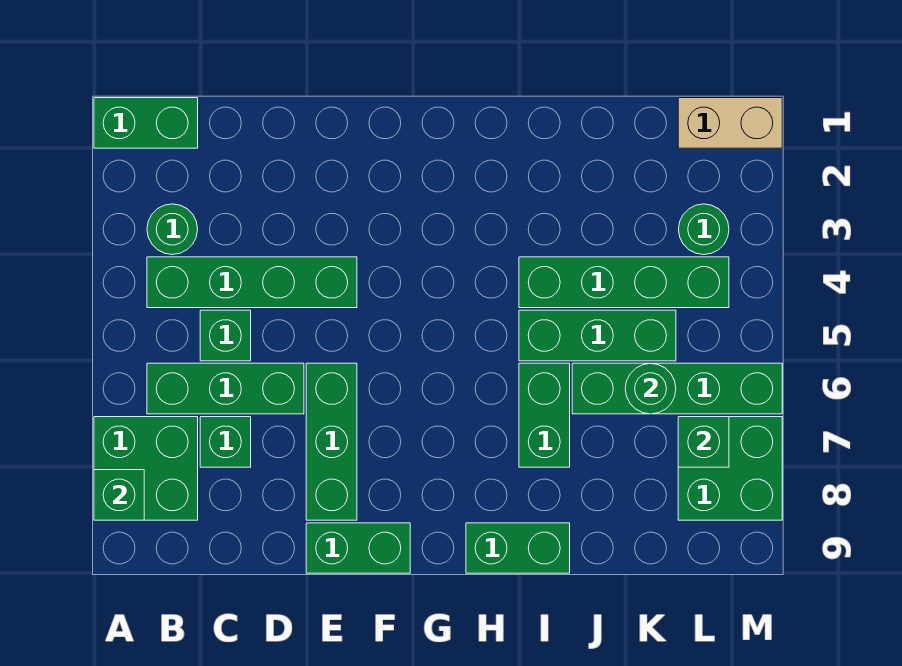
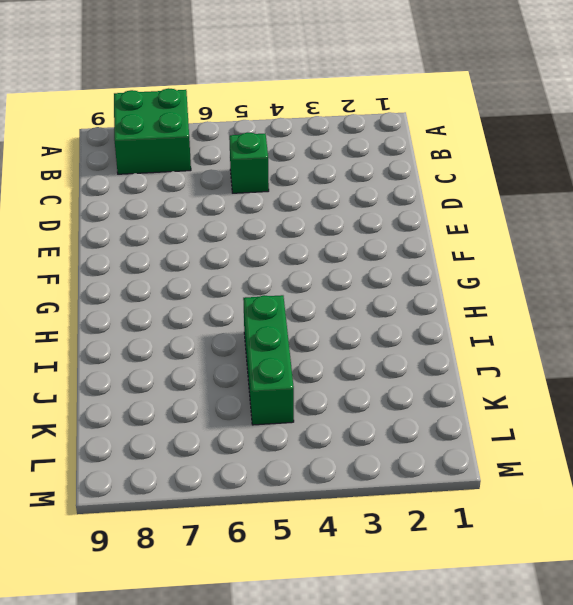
none -> green brick A1:B1 level 1
none -> green round brick B3 level 1
none -> green brick B4:E4 level 1

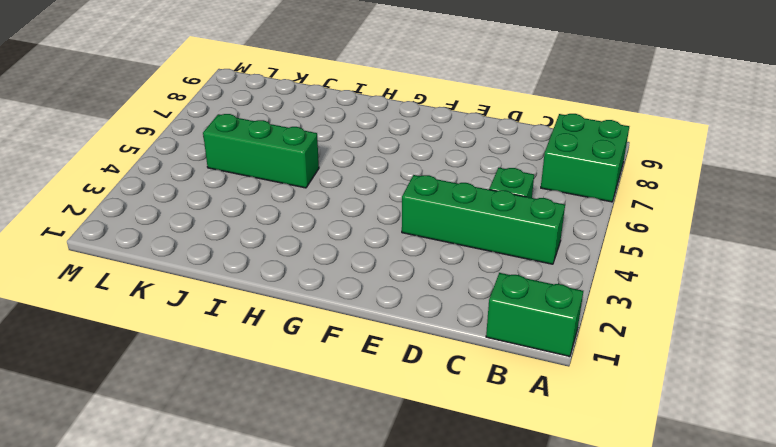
none -> green round brick B3 level 1
none -> green brick B6:D6 level 1
none -> green brick C7 level 1

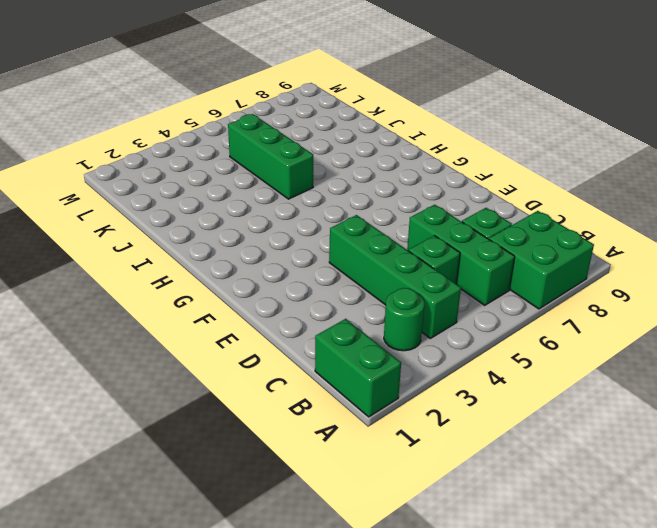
none -> green brick E6:E8 level 1
none -> green brick E9:F9 level 1
none -> green brick H9:I9 level 1

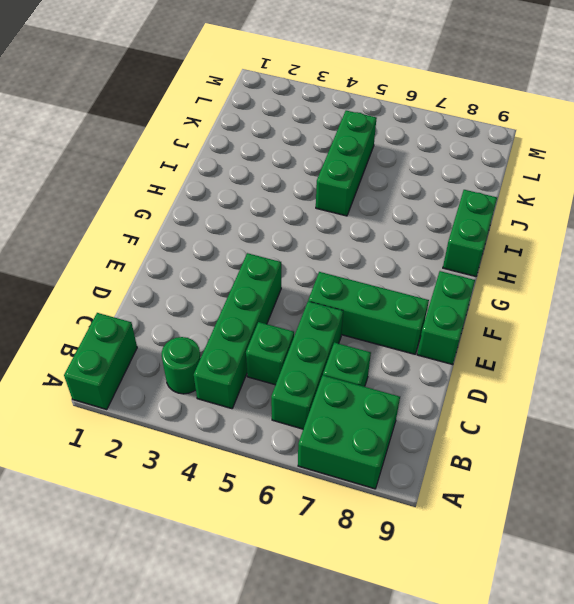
none -> green brick I4:L4 level 1
none -> green brick I6:I7 level 1
none -> green brick J6:M6 level 1

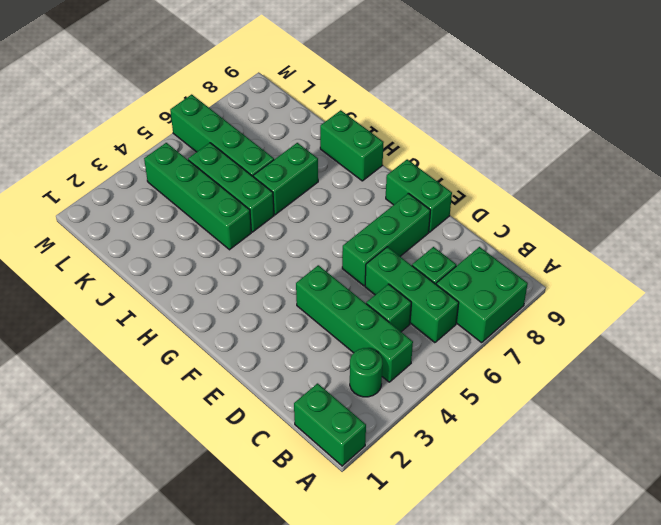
none -> tan brick L1:M1 level 1
none -> green round brick L3 level 1
none -> green brick L7:M8 level 1

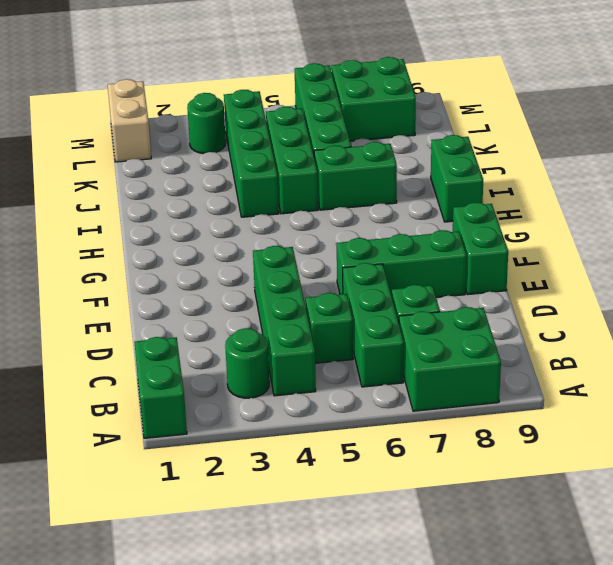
none -> green brick A8 level 2
none -> green round brick K6 level 2
none -> green brick L7 level 2

